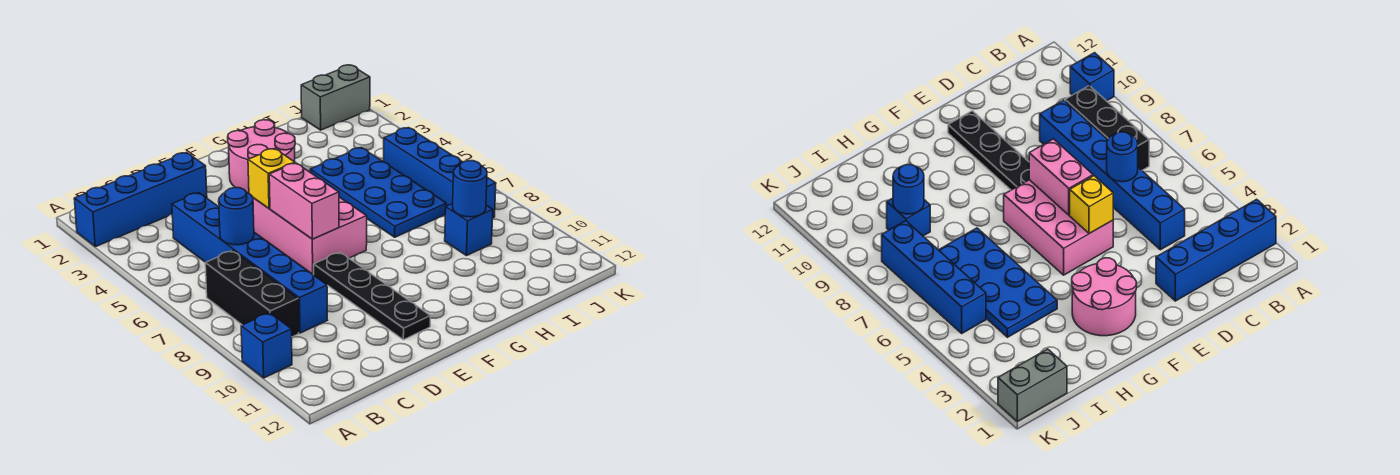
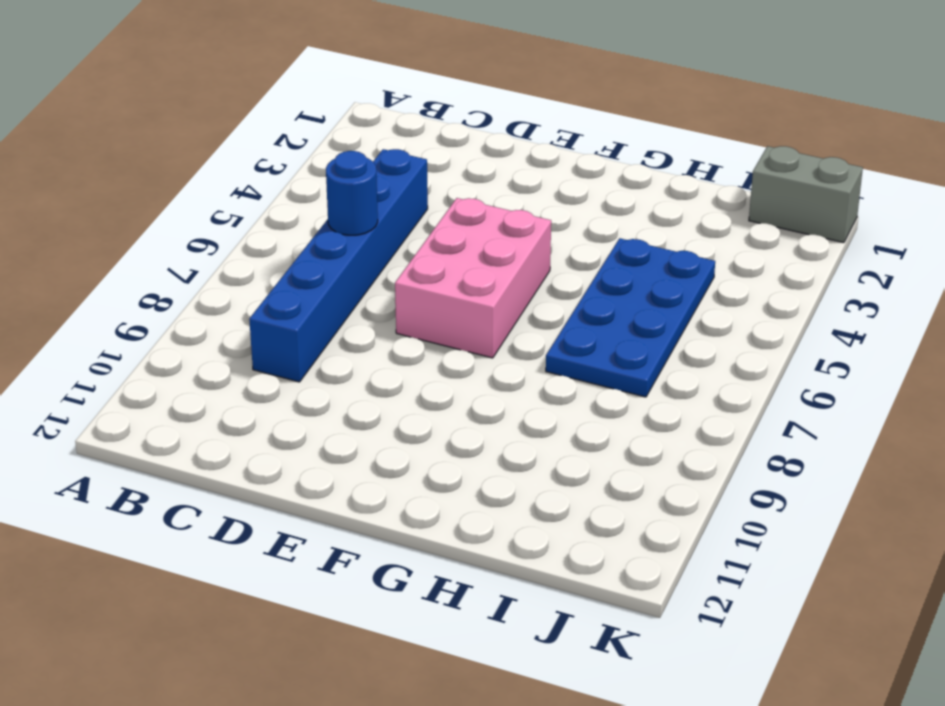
none -> blue brick A2:D2 level 1
none -> blue brick A10 level 1
none -> black brick B7:B9 level 1

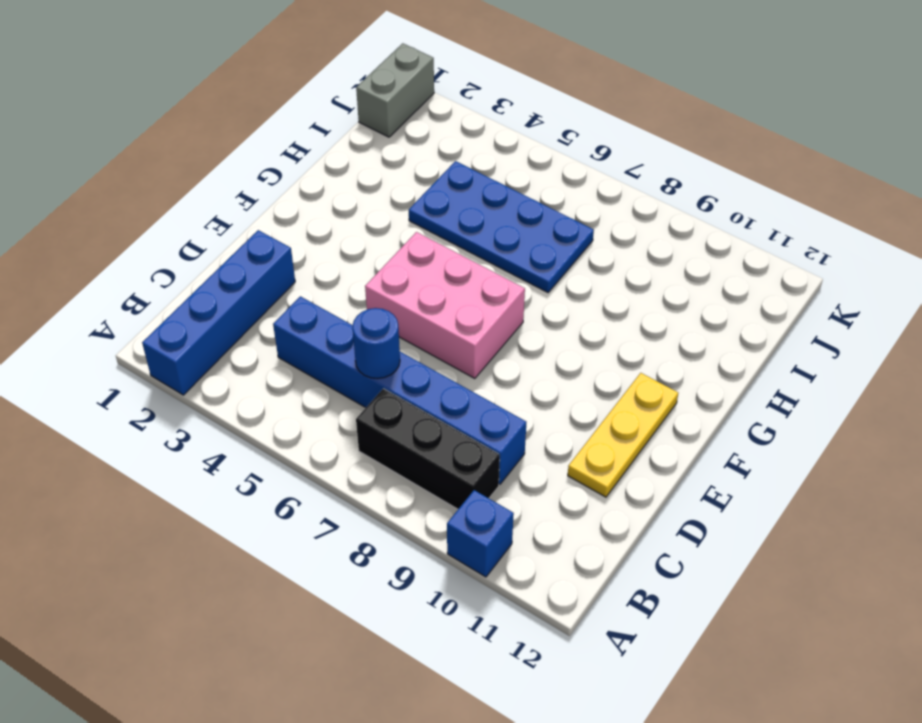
yellow plate D11:F11 level 1 -> black plate E8:E11 level 1
none -> pink round brick F2:G3 level 1
none -> blue brick I9 level 1
none -> blue brick J5:J8 level 1

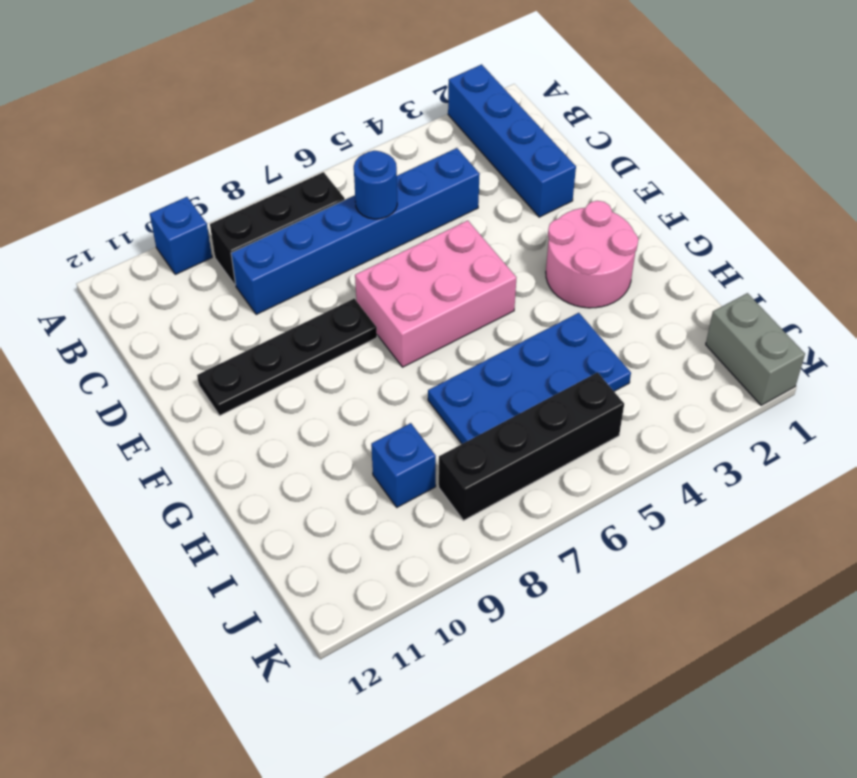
black brick J5:J8 level 1 -> blue brick J5:J8 level 1
none -> yellow brick E5 level 2
none -> pink brick E6:E7 level 2
none -> blue round brick I9 level 2

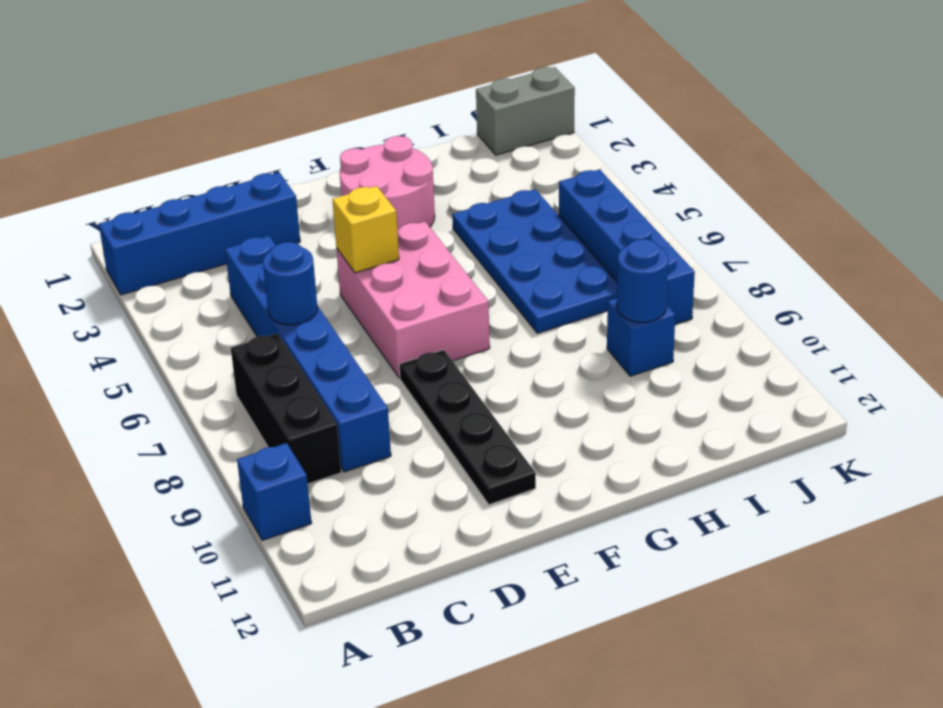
none -> pink brick E6:E7 level 2

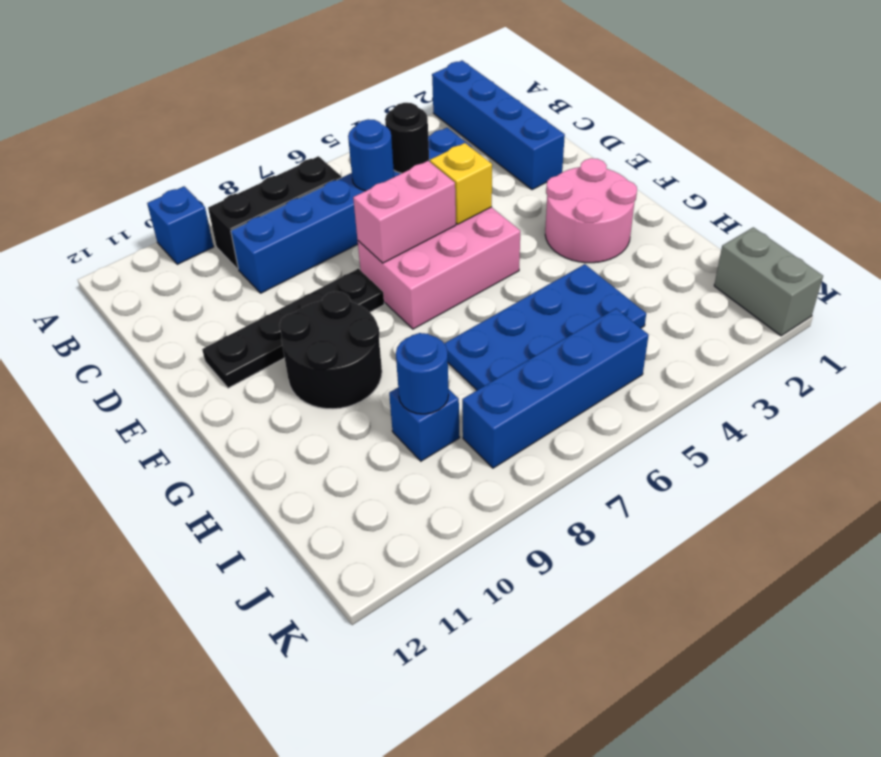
black round brick C5 level 2 -> none
black round brick F9:G10 level 1 -> none

